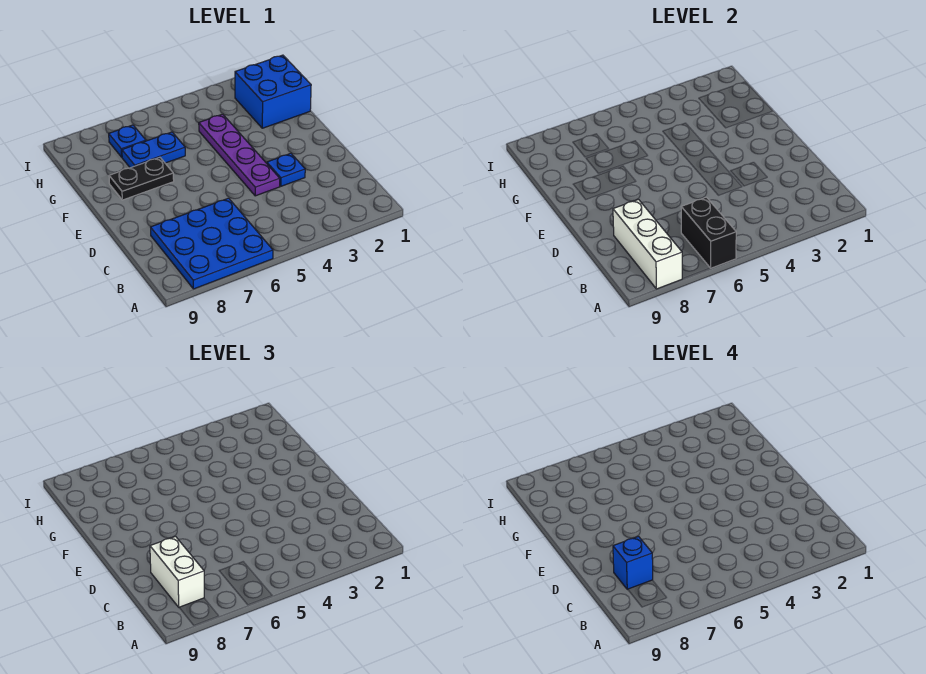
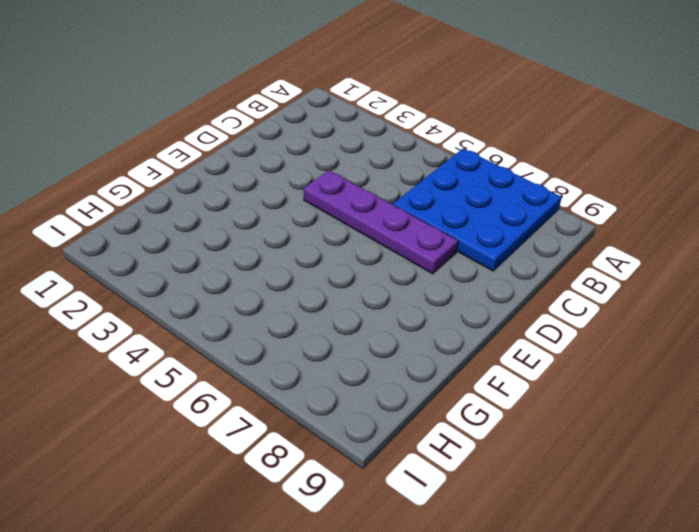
purple plate D4:D7 level 1 -> purple plate D4:G4 level 1
none -> blue plate D3 level 1
none -> black plate F7:F8 level 1

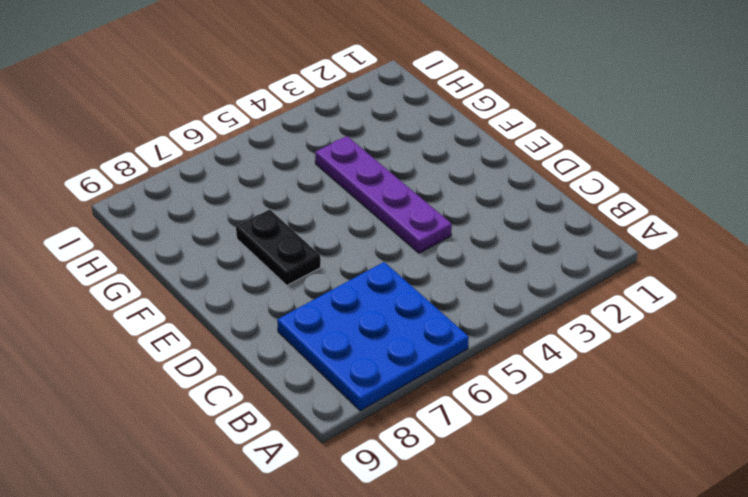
black plate E7:F7 level 1 -> black plate F7:F8 level 1
none -> blue plate D3 level 1
none -> blue brick G1:H2 level 1

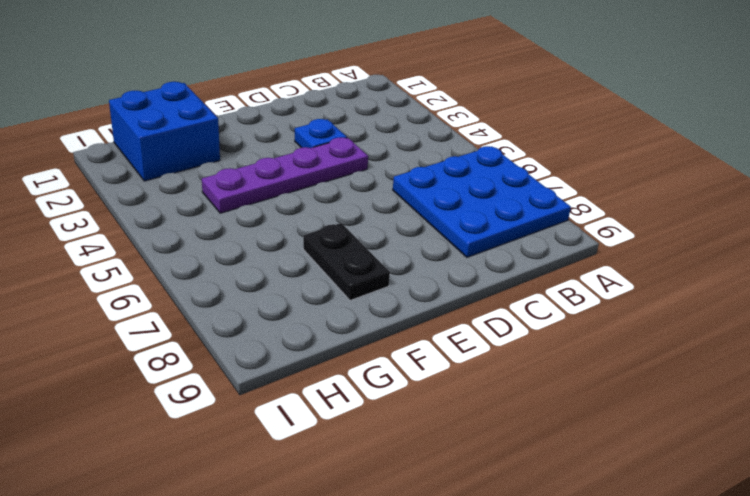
none -> blue plate G6:G7 level 1
none -> blue plate H7 level 1

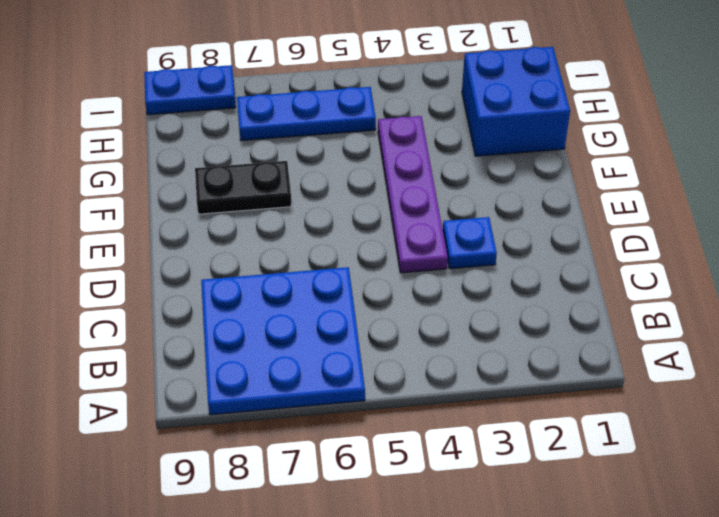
blue plate H5:H7 level 1 -> blue plate H7 level 1
blue plate I8:I9 level 1 -> blue plate G6:G7 level 1
none -> black brick A6:B6 level 2
none -> white brick A8:C8 level 2

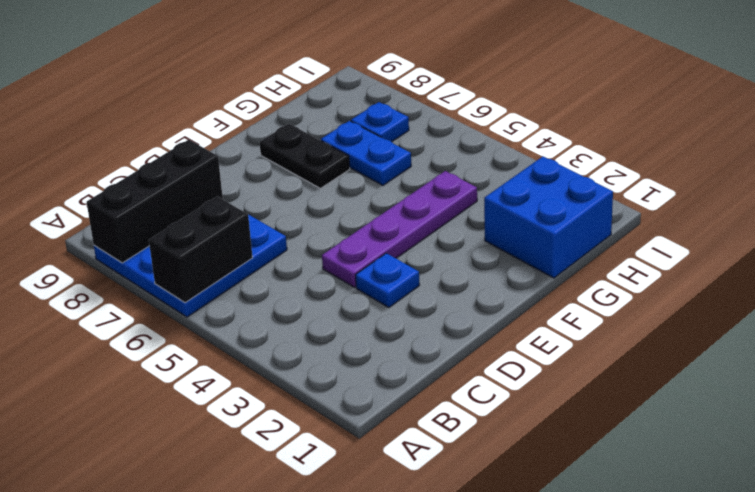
black brick A8:C8 level 2 -> white brick A8:C8 level 2
none -> white brick B8:C8 level 3
none -> blue brick C8 level 4

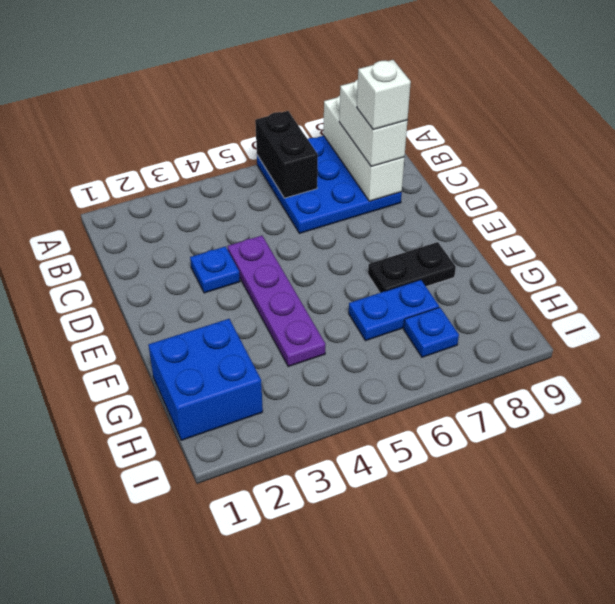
white brick C8 level 4 -> blue brick C8 level 4

